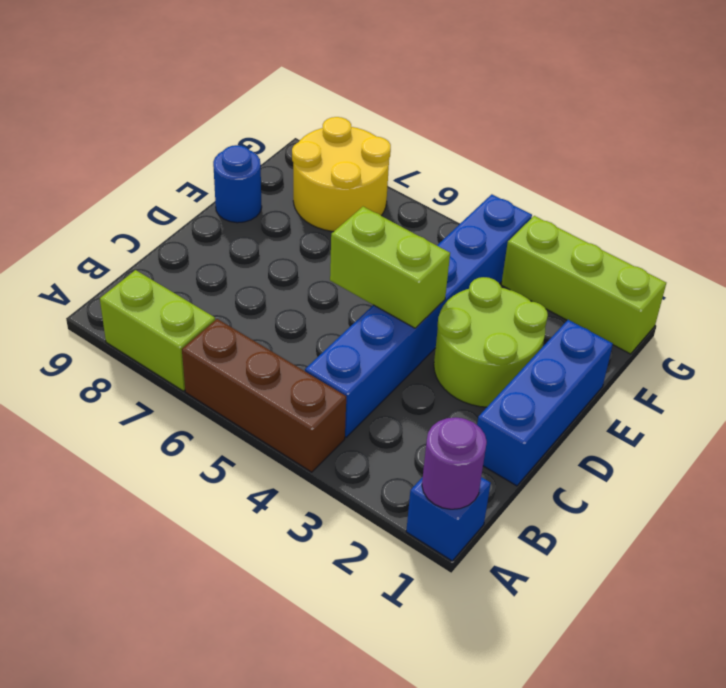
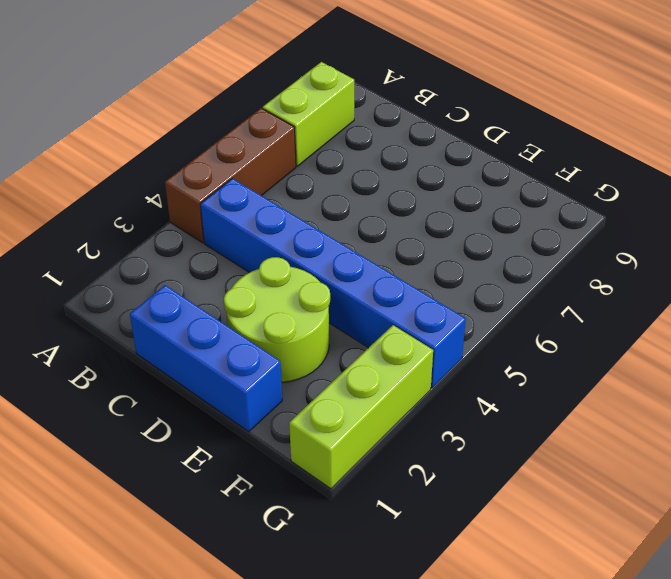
none -> blue brick A1 level 1
none -> blue round brick E9 level 1

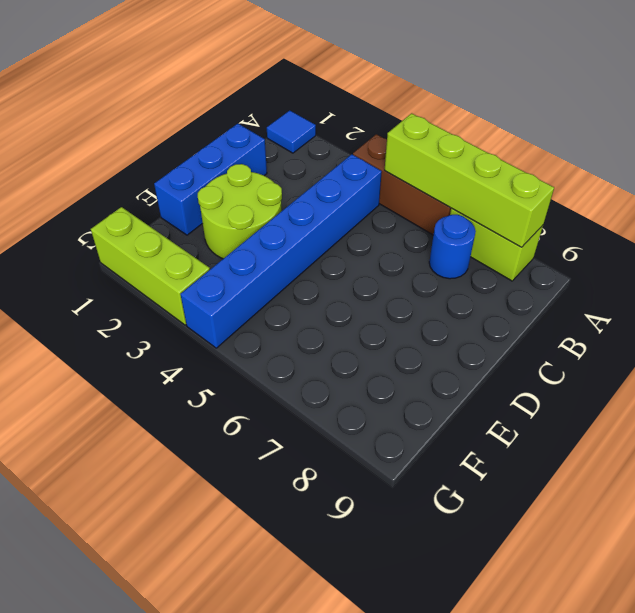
blue tile A1 level 1 -> blue brick A1 level 1
lime brick A5:A8 level 2 -> none
blue round brick B7 level 1 -> blue round brick E9 level 1
none -> yellow round brick F7:G8 level 1
none -> purple round brick A1 level 2

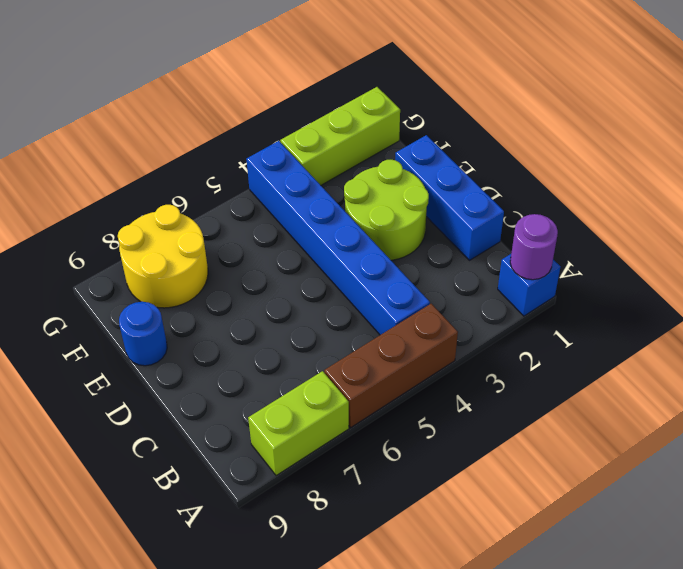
none -> lime brick D4:D5 level 2

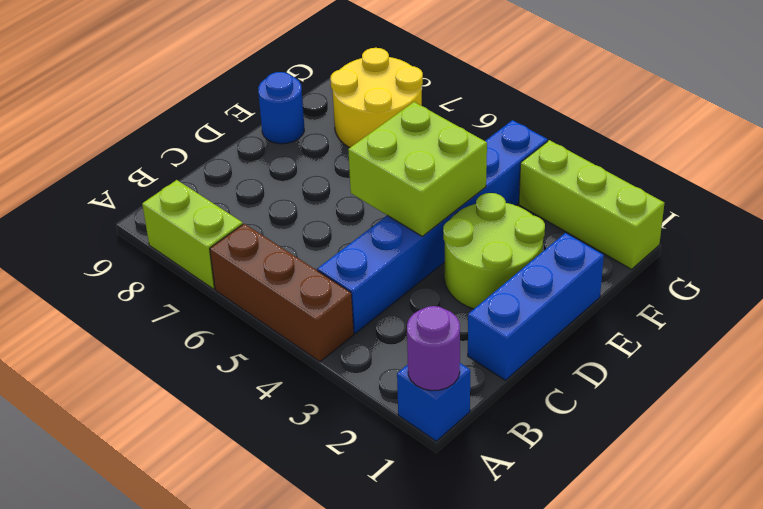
lime brick D4:E5 level 2 -> lime brick D4:D5 level 2

